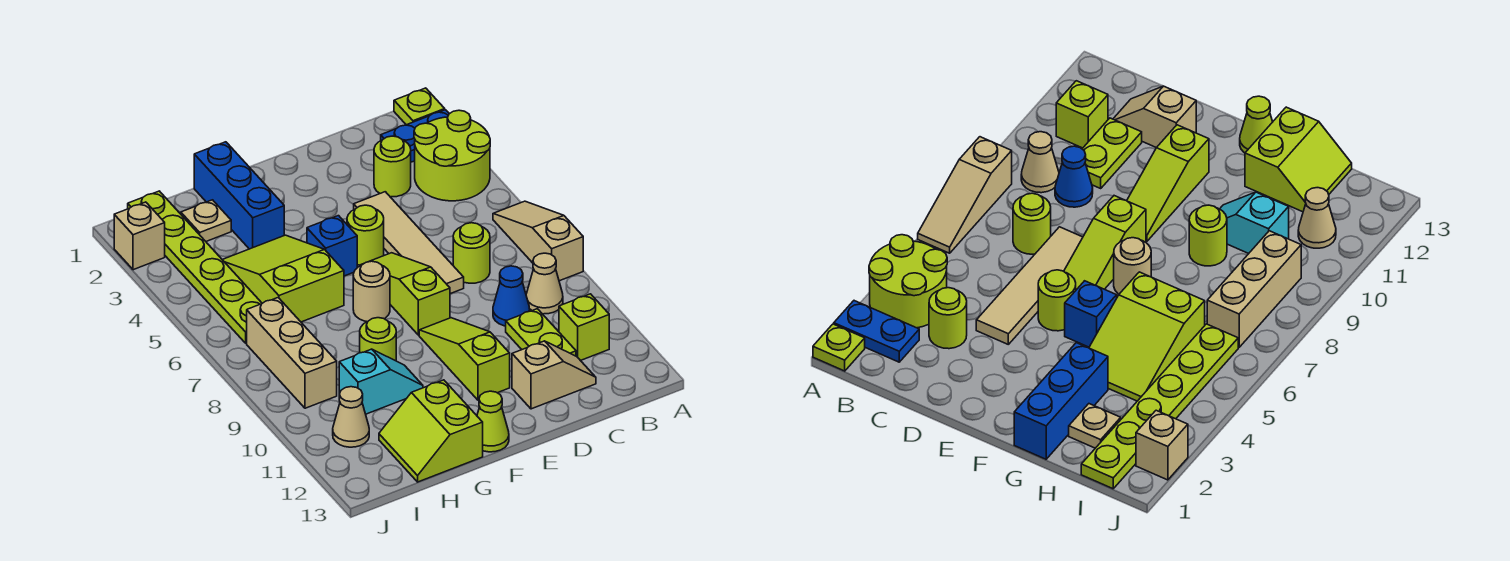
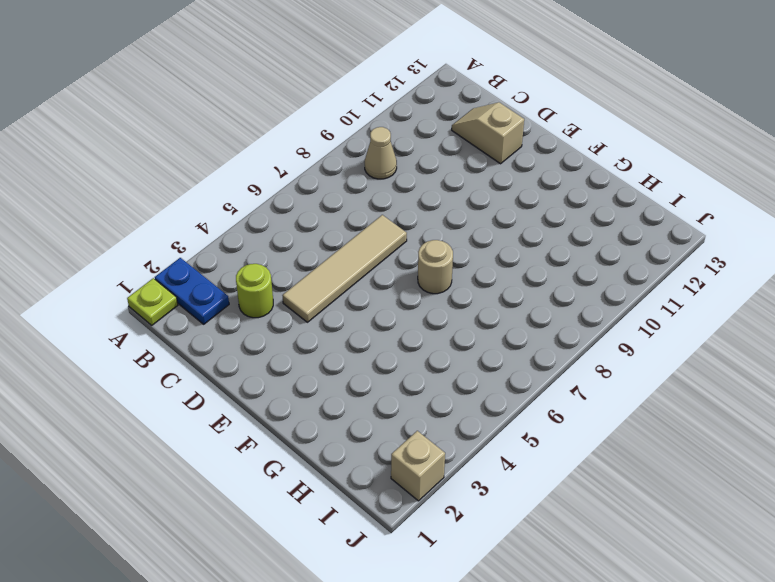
none -> lime round brick A3:B4 level 1
none -> tan slope A6:A8 level 1 top 8
none -> lime brick B11 level 1

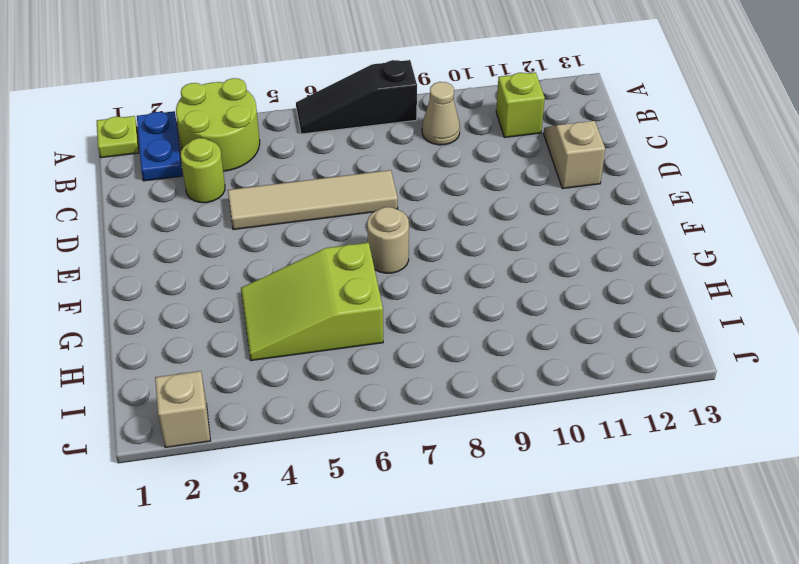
black slope A6:A8 level 1 top 8 -> tan slope A6:A8 level 1 top 8
none -> lime round brick C7 level 1
none -> blue cone C9 level 1
none -> lime plate C10:C11 level 1

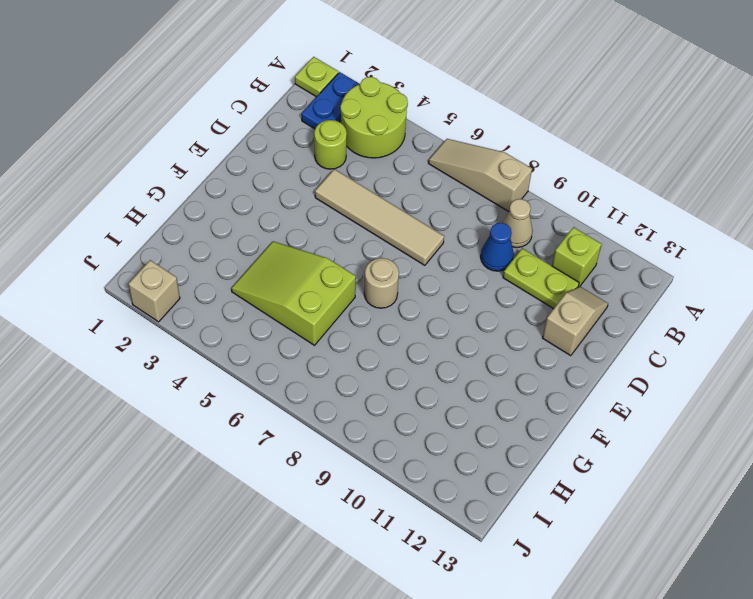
none -> lime round brick C7 level 1
none -> lime round brick E5 level 1
none -> lime slope E6:E8 level 1 top 8

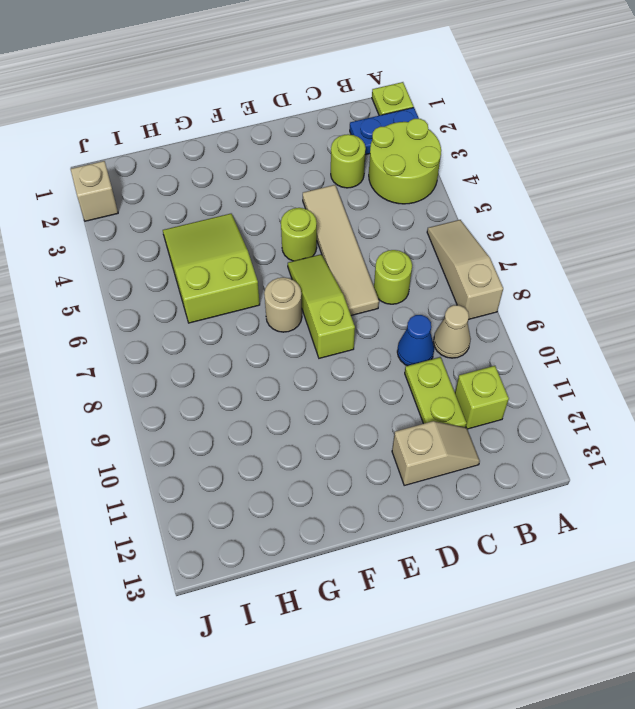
none -> lime slope E9:E11 level 1 top 11
none -> blue brick F5 level 1
none -> lime cone F13 level 1

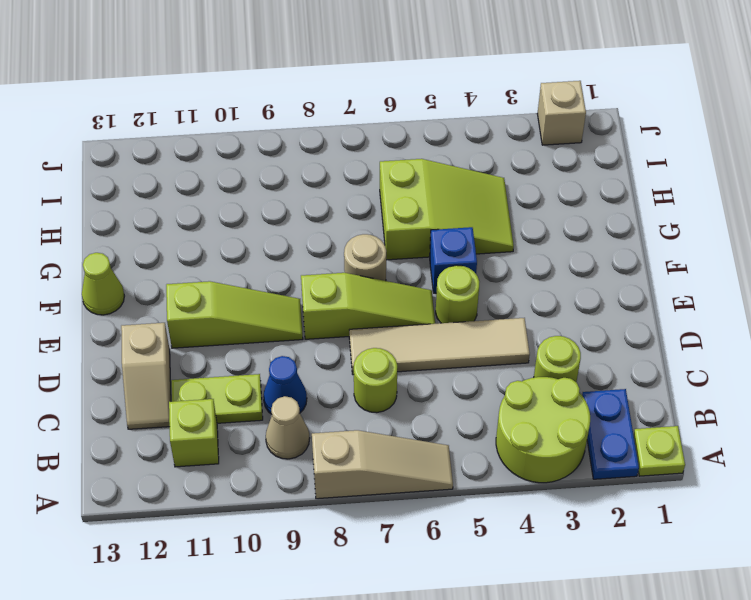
none -> blue brick G1:G3 level 1
none -> lime round brick G9 level 1
none -> cyan slope G10:H10 level 1 top H

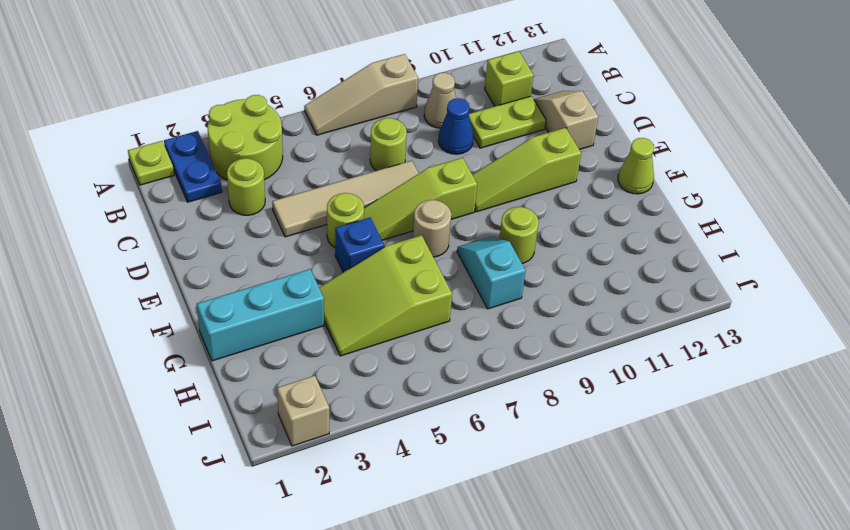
cyan brick G1:G3 level 1 -> blue brick G1:G3 level 1
cyan slope G8:H8 level 1 top H -> cyan slope G10:H10 level 1 top H
none -> lime slope G12:H13 level 1 top G
none -> tan plate H2 level 1
none -> lime plate I1:I6 level 1

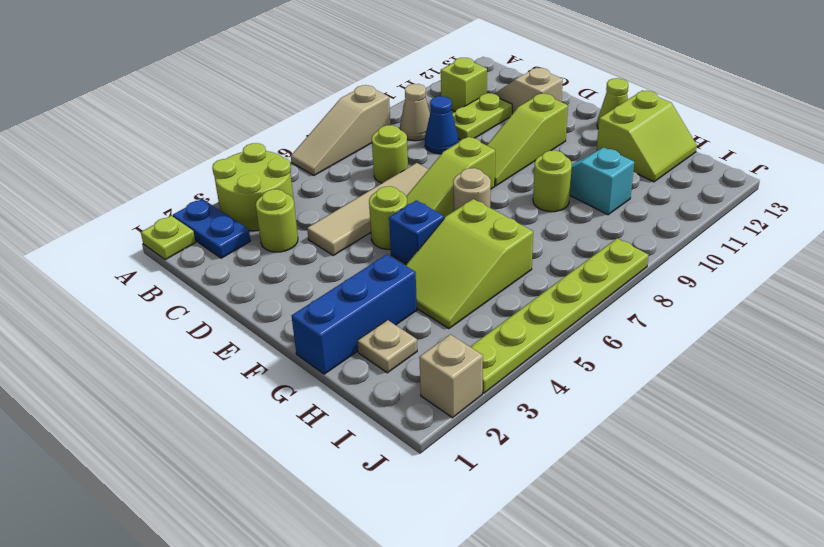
lime plate J3:J8 level 1 -> lime plate I1:I6 level 1
none -> tan brick I7:I9 level 1
none -> tan cone I11 level 1

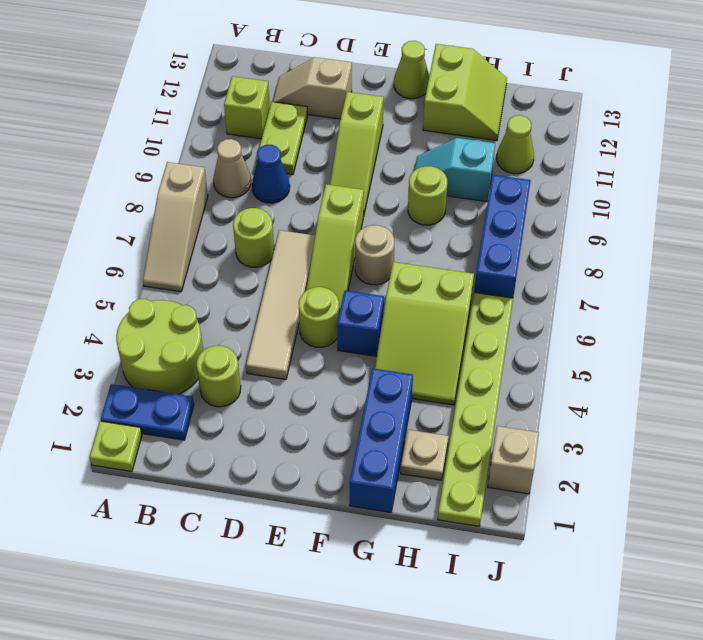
blue brick I7:I9 level 1 -> tan brick I7:I9 level 1
lime cone I11 level 1 -> tan cone I11 level 1

